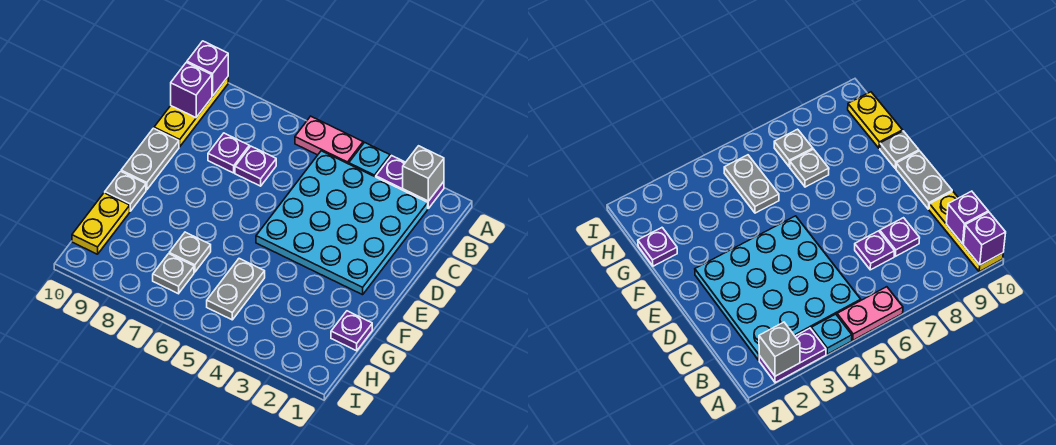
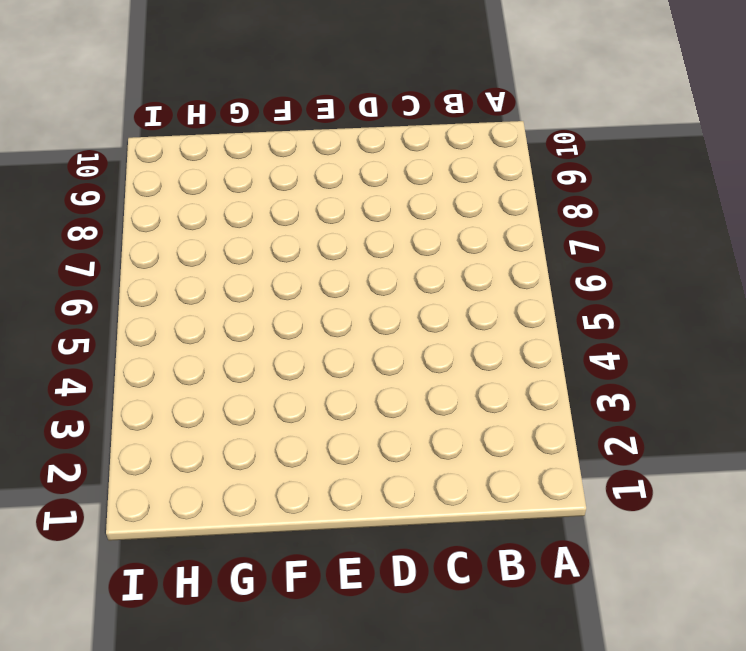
none -> purple plate A2:A3 level 1
none -> cyan plate A4 level 1
none -> pink plate A5:A6 level 1

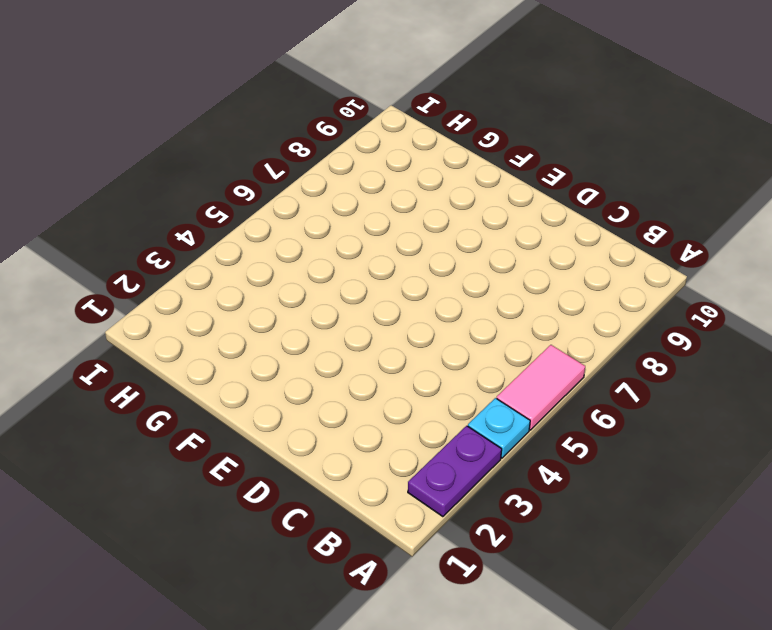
pink tile A5:A6 level 1 -> pink plate A5:A6 level 1
none -> yellow plate A10:C10 level 1
none -> cyan plate B2:E5 level 1
none -> purple plate C7 level 1

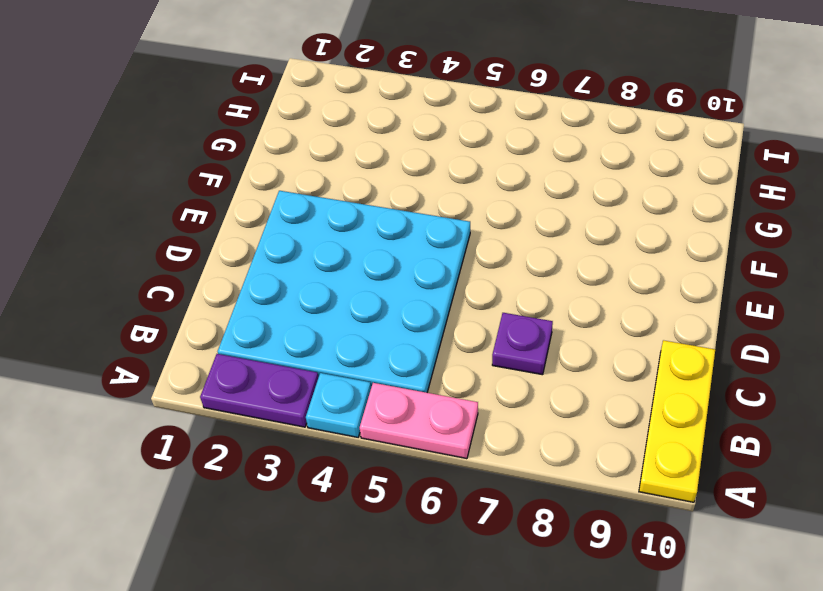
none -> purple plate C8 level 1
none -> grey plate D10:E10 level 1
none -> grey plate F10 level 1

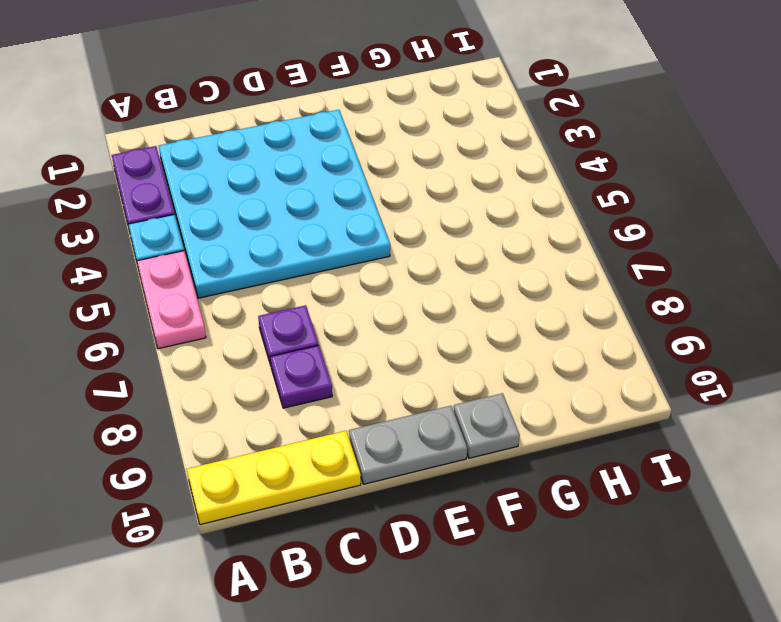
none -> purple plate G1 level 1
none -> grey plate G5:H5 level 1
none -> grey plate G7 level 1

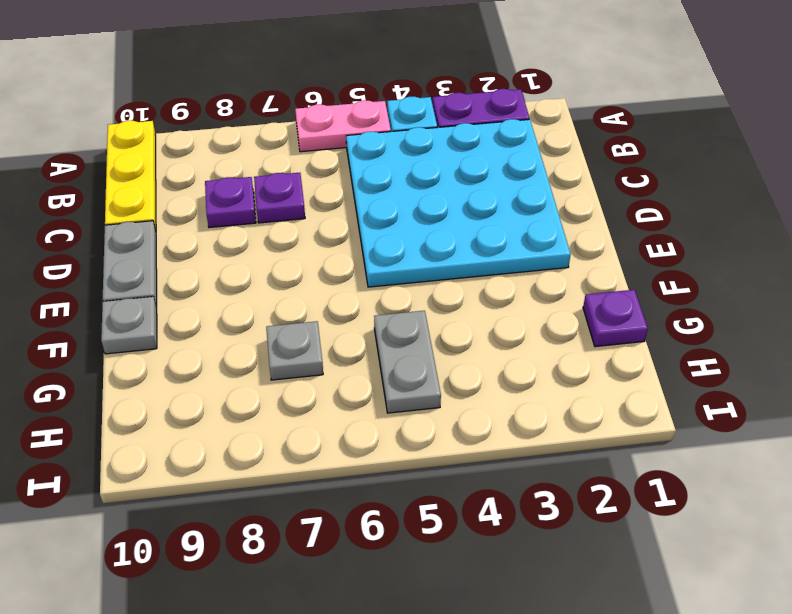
none -> yellow plate G10:H10 level 1
none -> grey plate H7 level 1
none -> grey brick A2 level 2

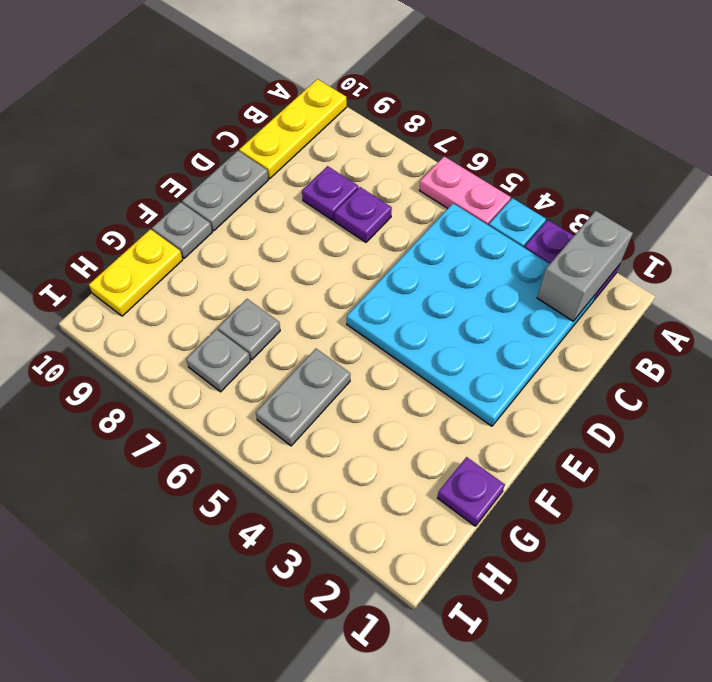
grey brick A2:B2 level 2 -> grey brick A2 level 2
none -> purple brick A10 level 2
none -> purple brick B10 level 2

